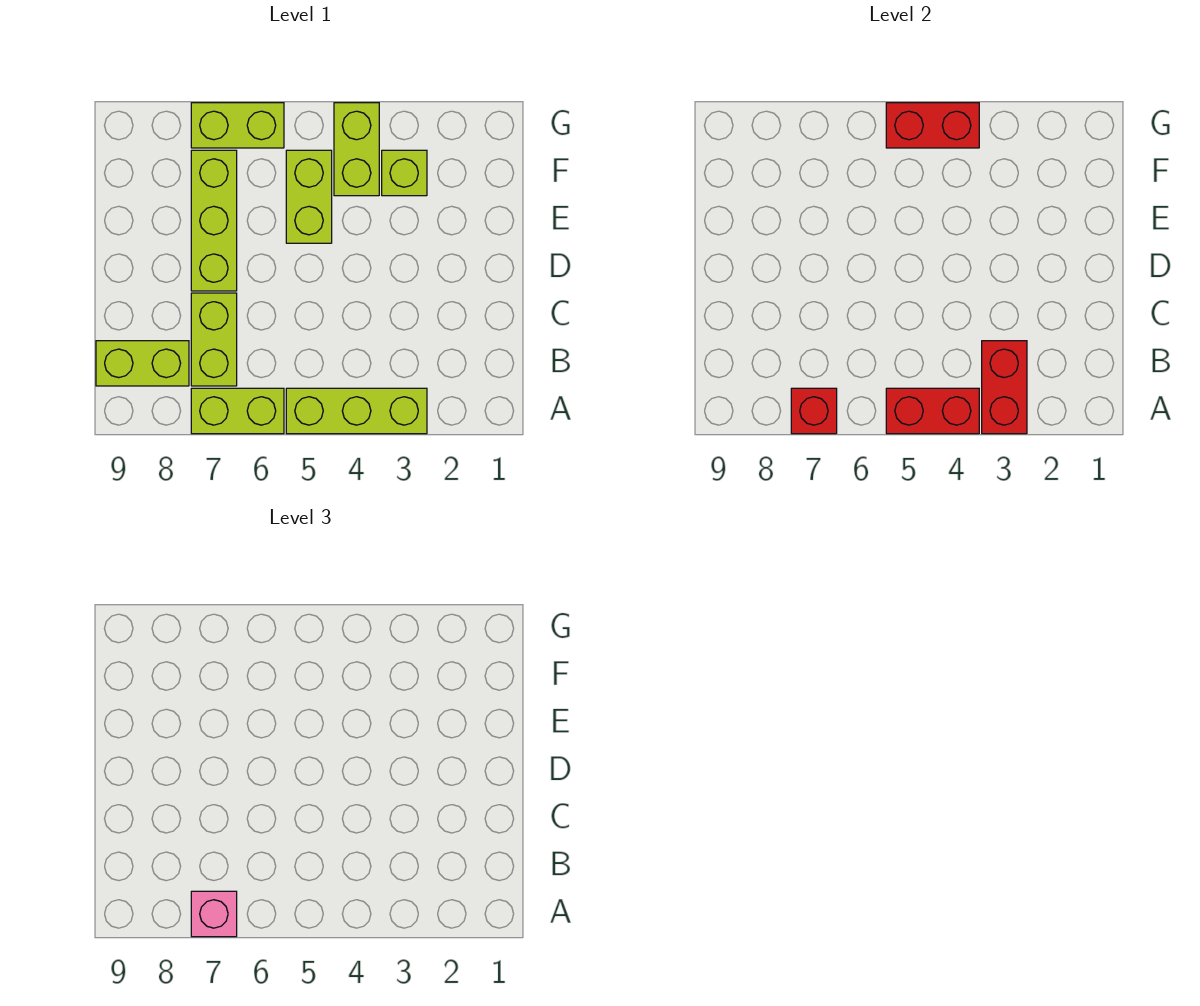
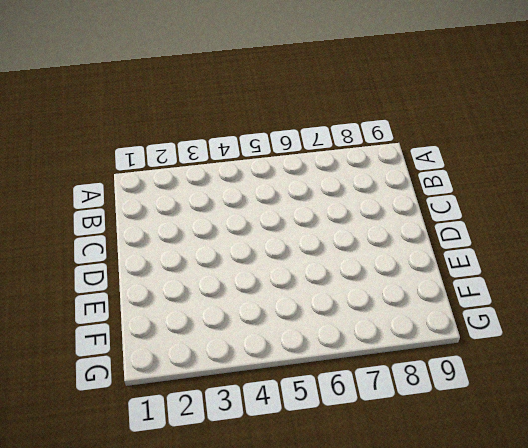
none -> lime brick A3:A5 level 1
none -> lime brick A6:A7 level 1
none -> lime brick B7:C7 level 1

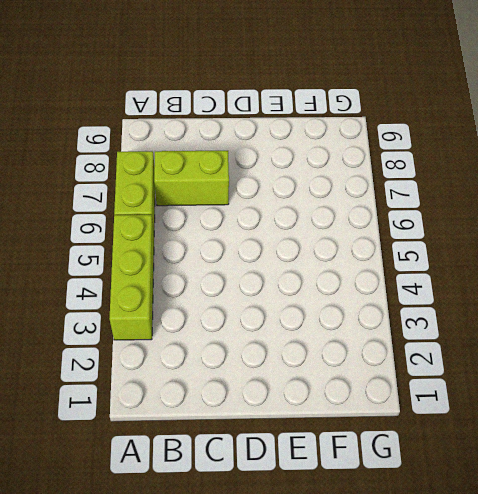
none -> lime brick B8:B9 level 1
none -> lime brick D7:F7 level 1
none -> lime brick E5:F5 level 1

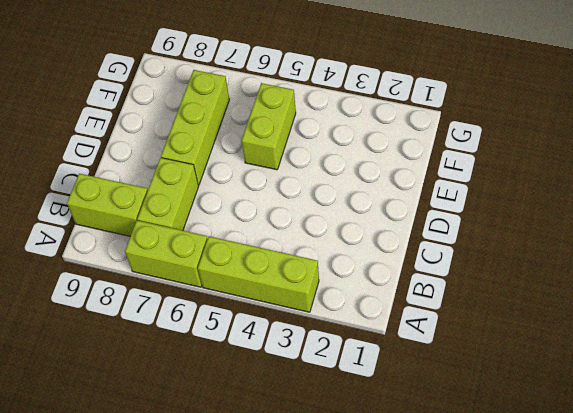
none -> lime brick F3 level 1
none -> lime brick F4:G4 level 1
none -> lime brick G6:G7 level 1

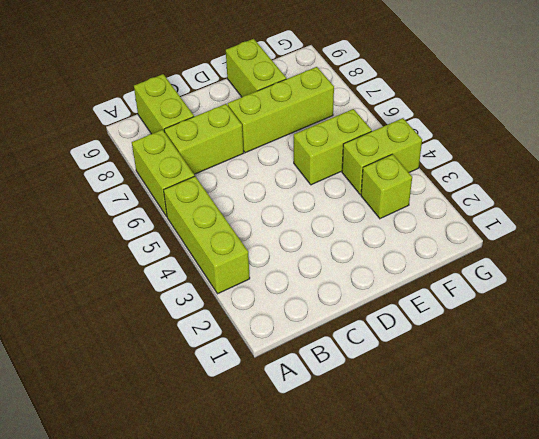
lime brick E8:E9 level 1 -> lime brick G6:G7 level 1
none -> red brick A3:B3 level 2
none -> red brick A4:A5 level 2
none -> red brick A7 level 2

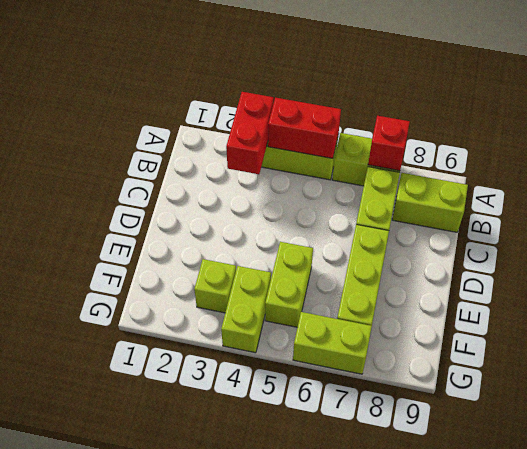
none -> red brick G4:G5 level 2
none -> pink brick A7 level 3

